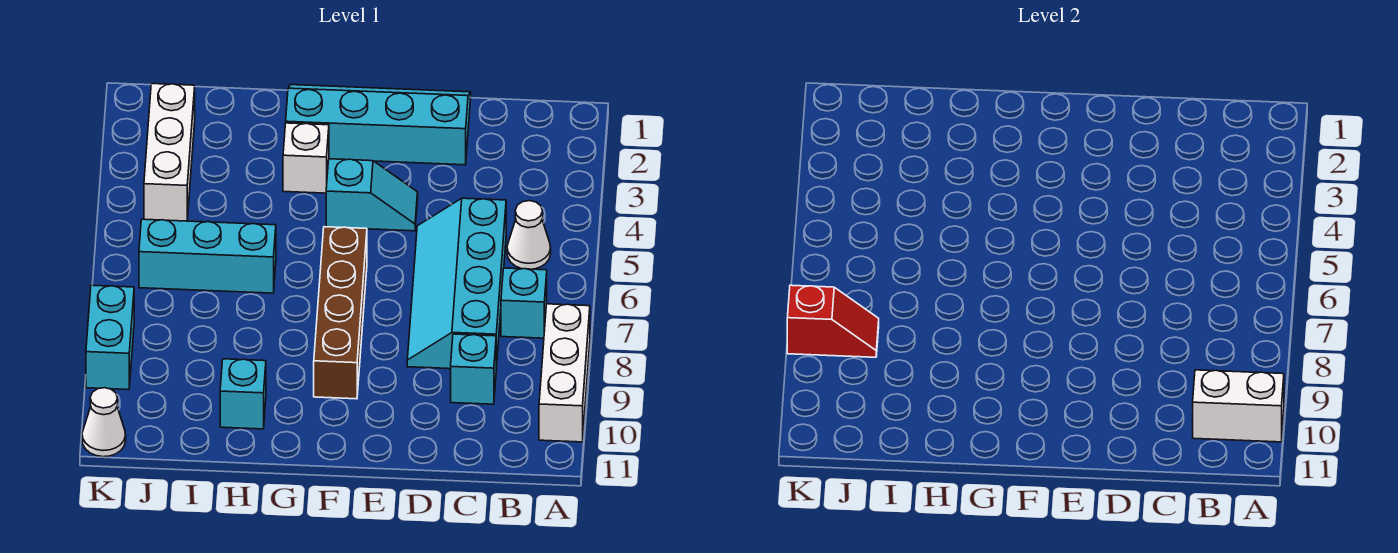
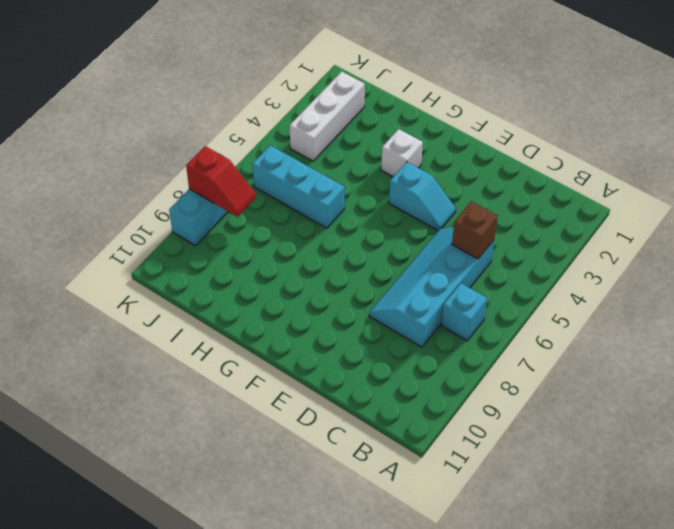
brown brick C5 level 2 -> none
none -> white brick A8:A10 level 1
none -> white cone B5 level 1
none -> cyan brick C9 level 1

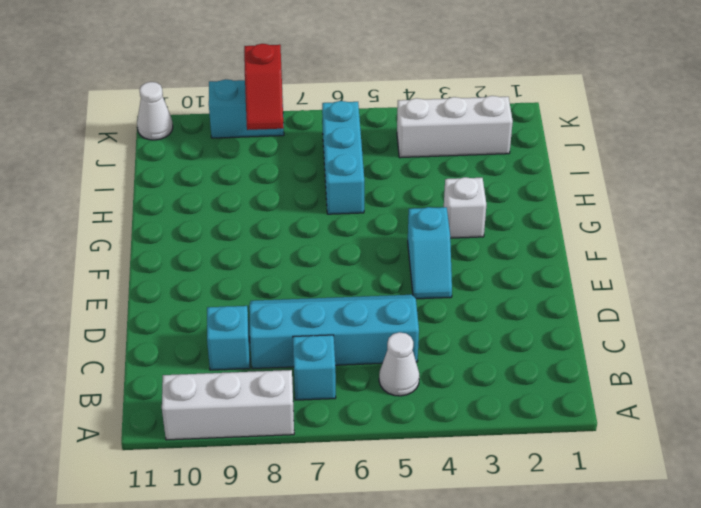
none -> cyan slope D1:G2 level 1 top 2
none -> brown brick F6:F9 level 1
none -> cyan brick H10 level 1

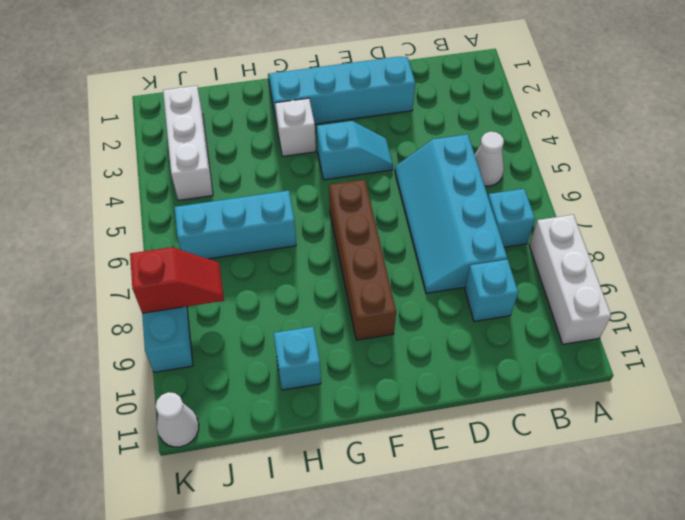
none -> white brick A10:B10 level 2

